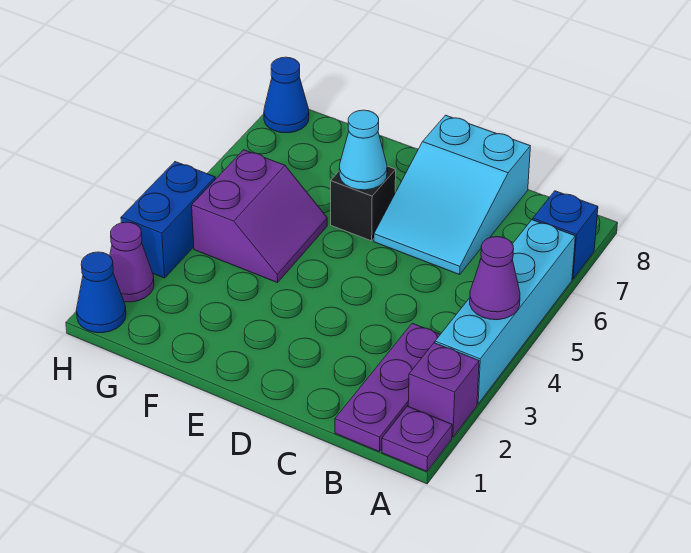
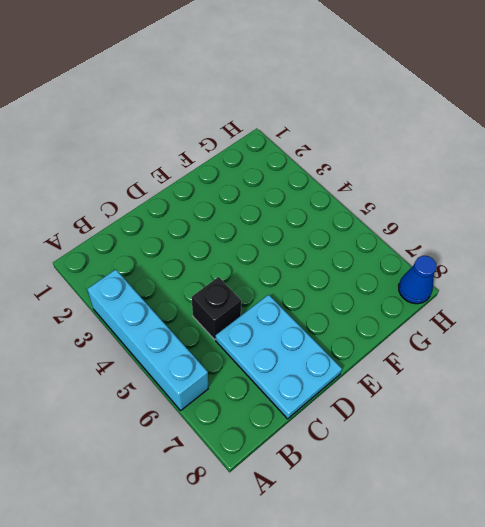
black brick C5 level 1 -> black brick E6 level 1
cyan plate C6:D8 level 1 -> cyan slope C6:D8 level 1 top 8
none -> purple plate A1 level 1
none -> purple brick A2 level 1
none -> blue brick A7 level 1

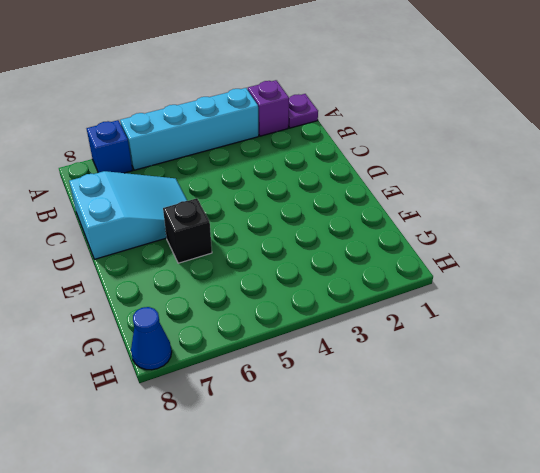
none -> purple plate B1:B3 level 1
none -> purple slope F4:G5 level 1 top G
none -> blue cone H1 level 1

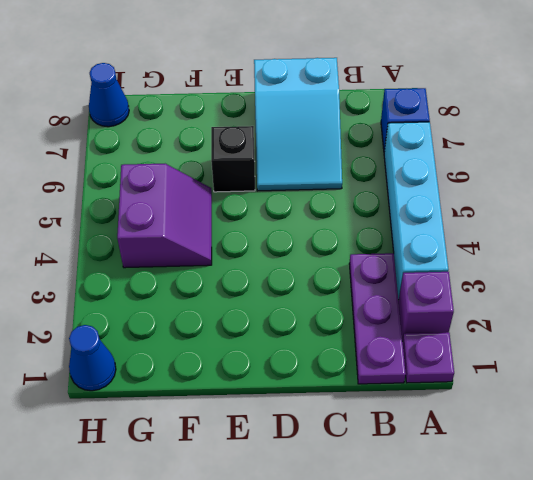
none -> purple cone H2 level 1
none -> blue brick H3:H4 level 1
none -> purple cone A4 level 2

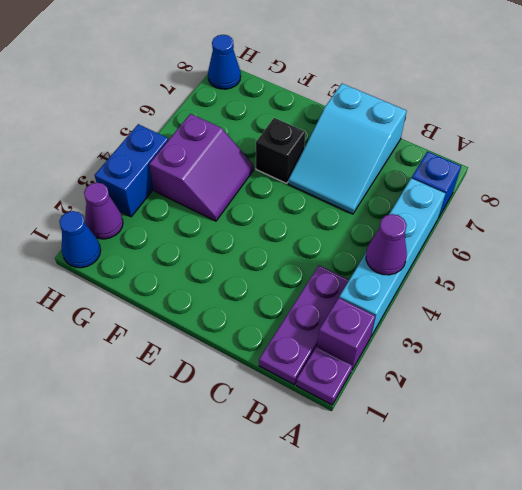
none -> cyan cone E6 level 2

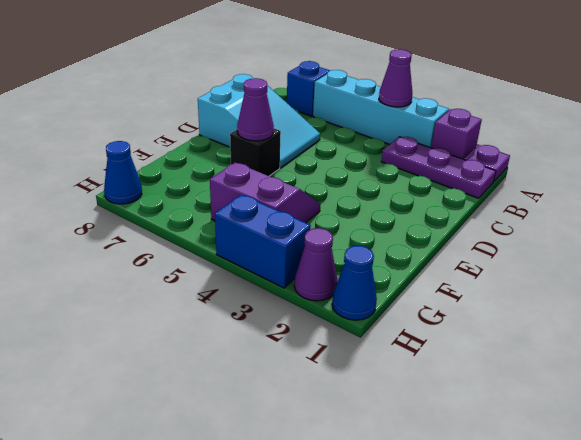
purple cone E6 level 2 -> cyan cone E6 level 2

